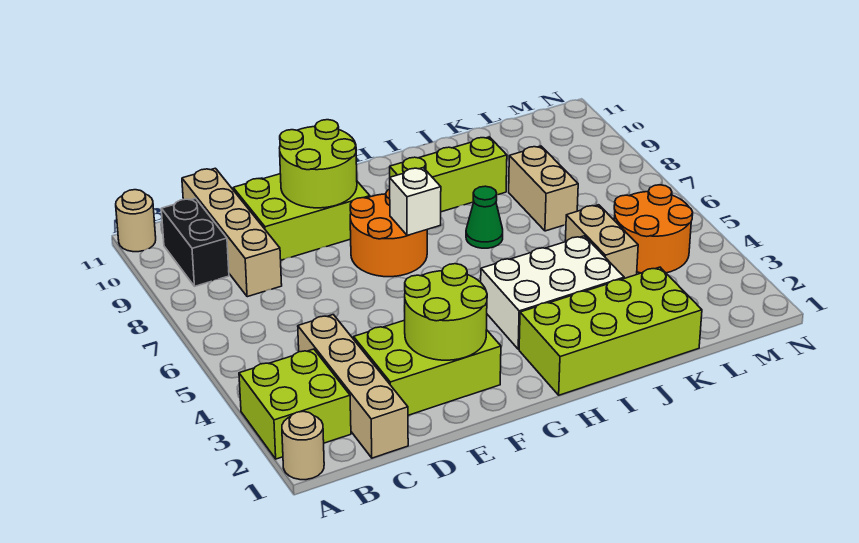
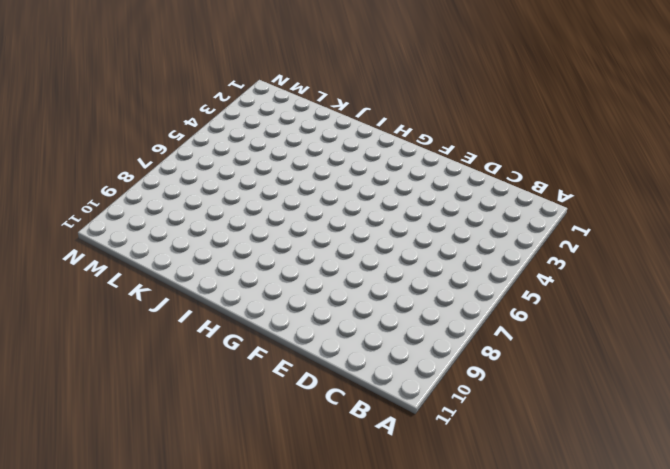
none -> tan round brick A1 level 1
none -> lime brick A2:B3 level 1
none -> tan round brick A11 level 1

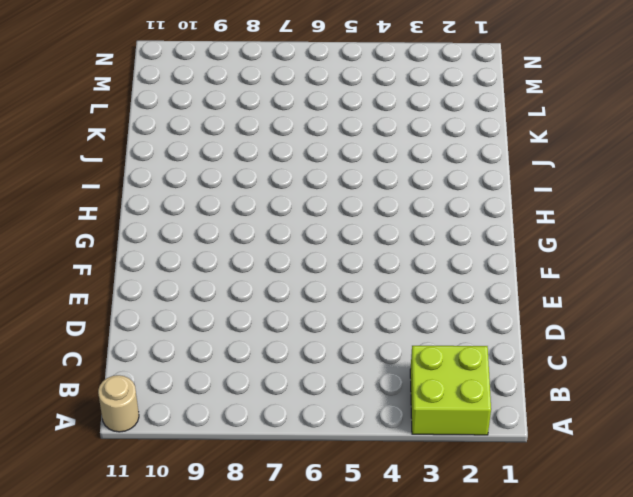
none -> tan round brick A1 level 1
none -> black brick B9:B10 level 1
none -> tan brick C1:C4 level 1

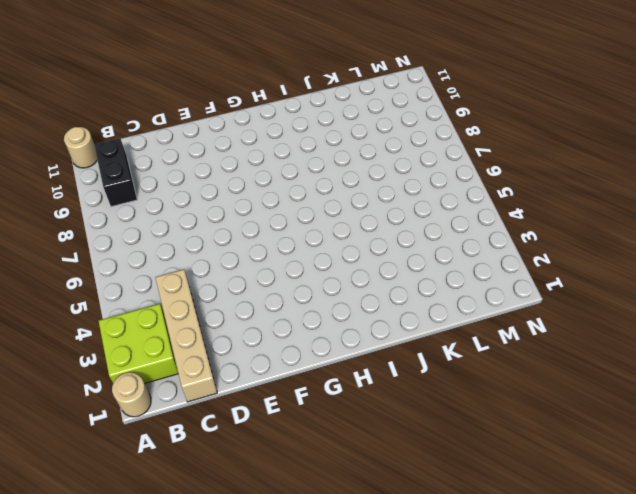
none -> tan brick C8:C11 level 1
none -> lime brick D2:F3 level 1
none -> lime brick D9:F10 level 1

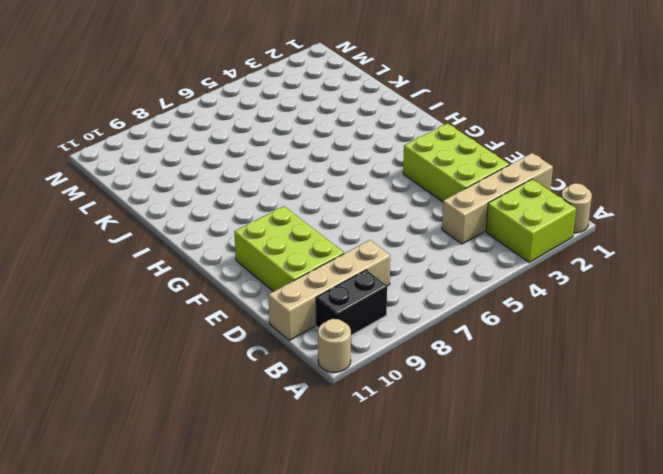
none -> orange round brick F7:G8 level 1
none -> lime brick H1:K2 level 1
none -> white brick H3:J4 level 1

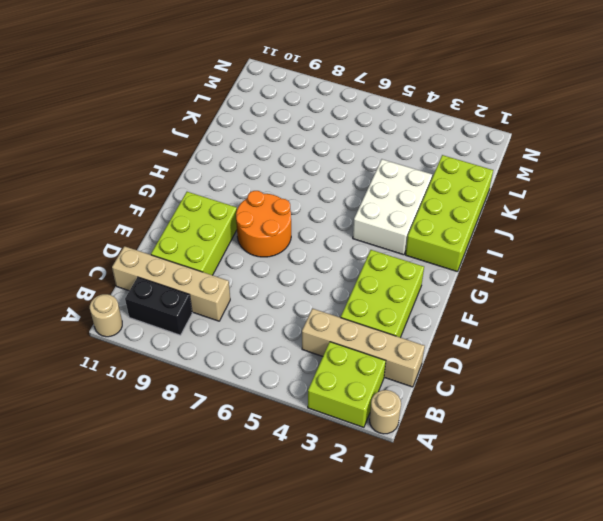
none -> lime brick H9:J9 level 1
none -> green cone I7 level 1
none -> tan brick K4:K5 level 1

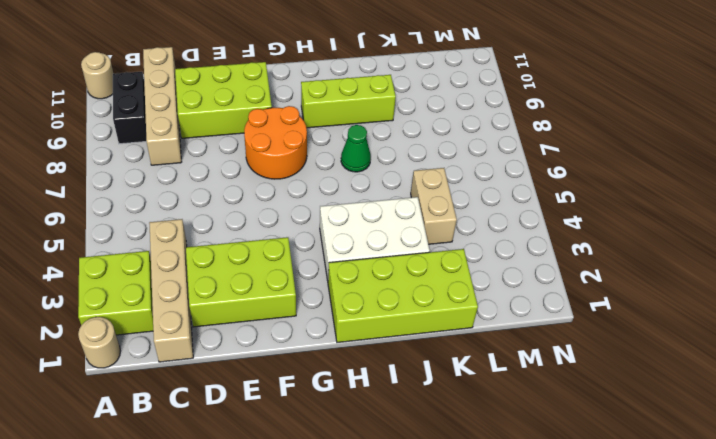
none -> tan brick K7:K8 level 1
none -> orange round brick L4:M5 level 1
none -> lime round brick E2:F3 level 2

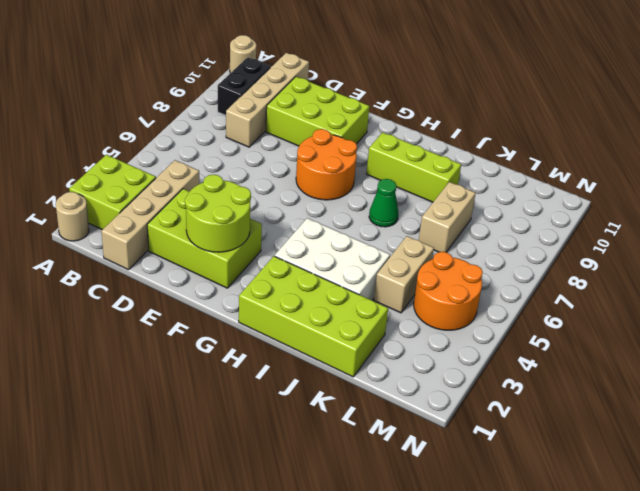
none -> lime round brick E9:F10 level 2
none -> white brick G7 level 2

